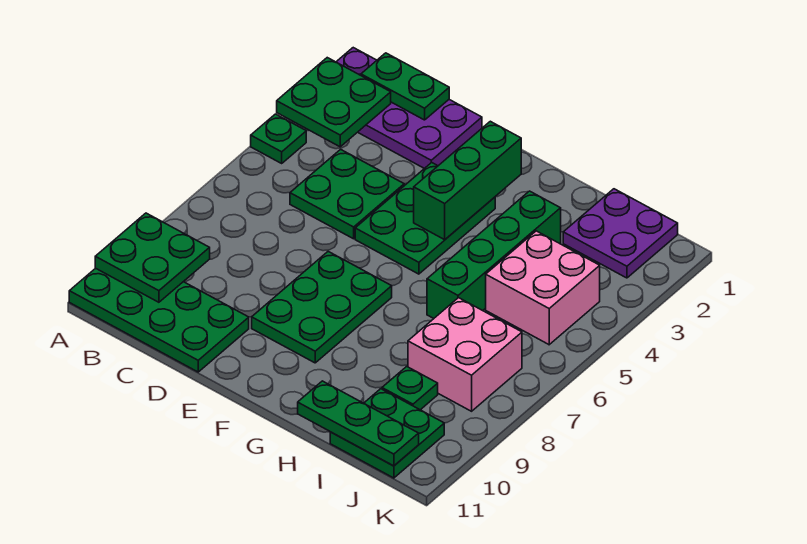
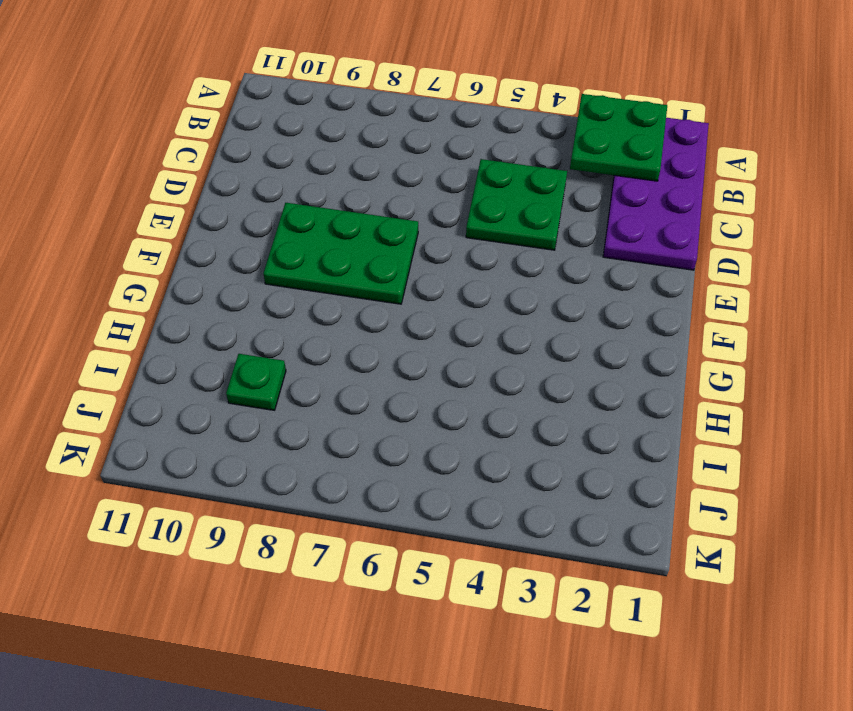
none -> green plate A4 level 1
none -> green plate A10:D11 level 1
none -> green plate E3:F5 level 1

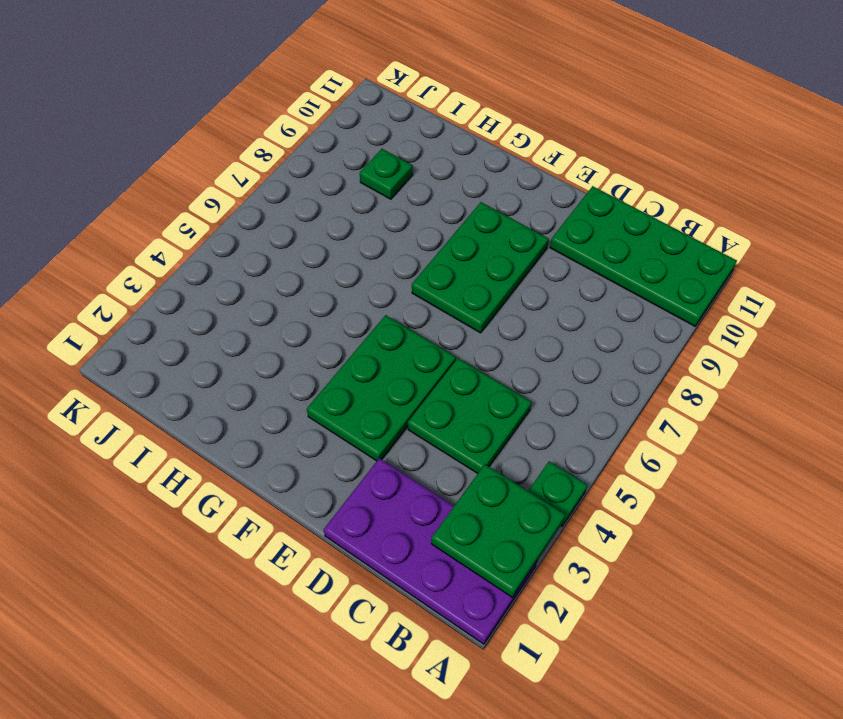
none -> green brick H3:H6 level 1
none -> purple plate I1:J2 level 1
none -> pink brick I4:J5 level 1

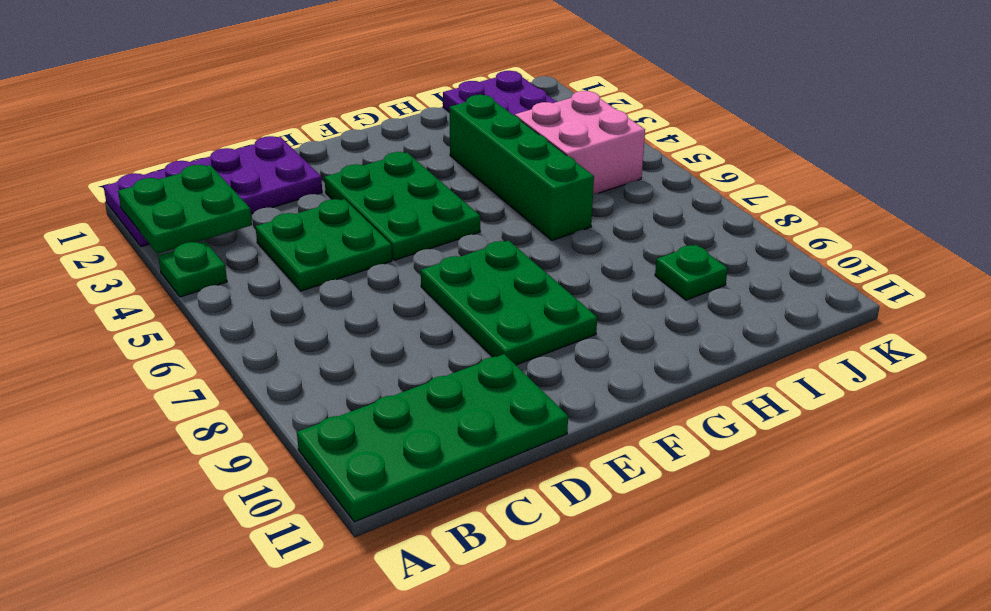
none -> pink brick I7:J8 level 1
none -> green plate I10:J11 level 1
none -> green plate A9:B10 level 2

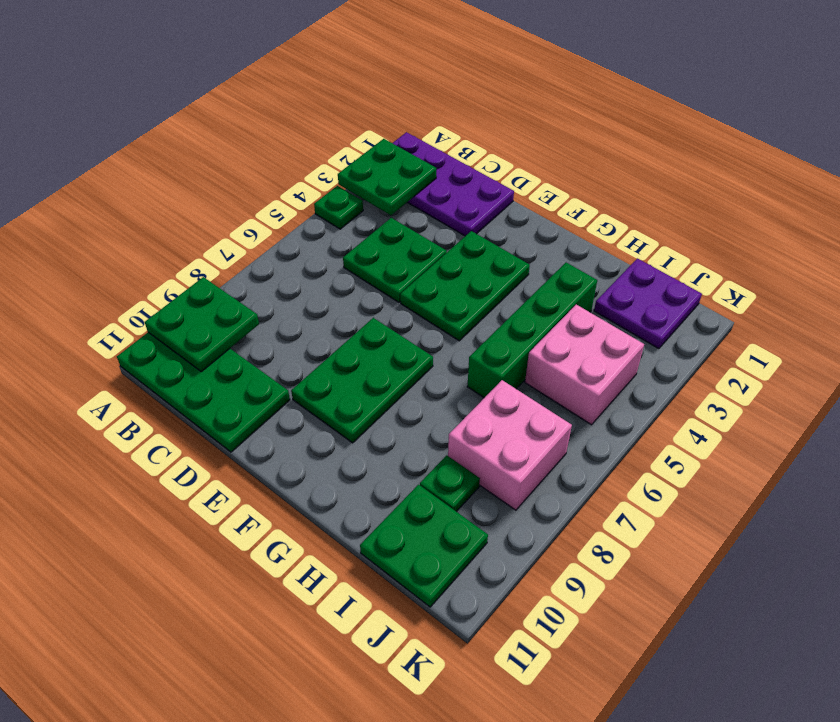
none -> green plate B1:C1 level 2
none -> green brick F2:F4 level 2
none -> green plate H11:J11 level 2

